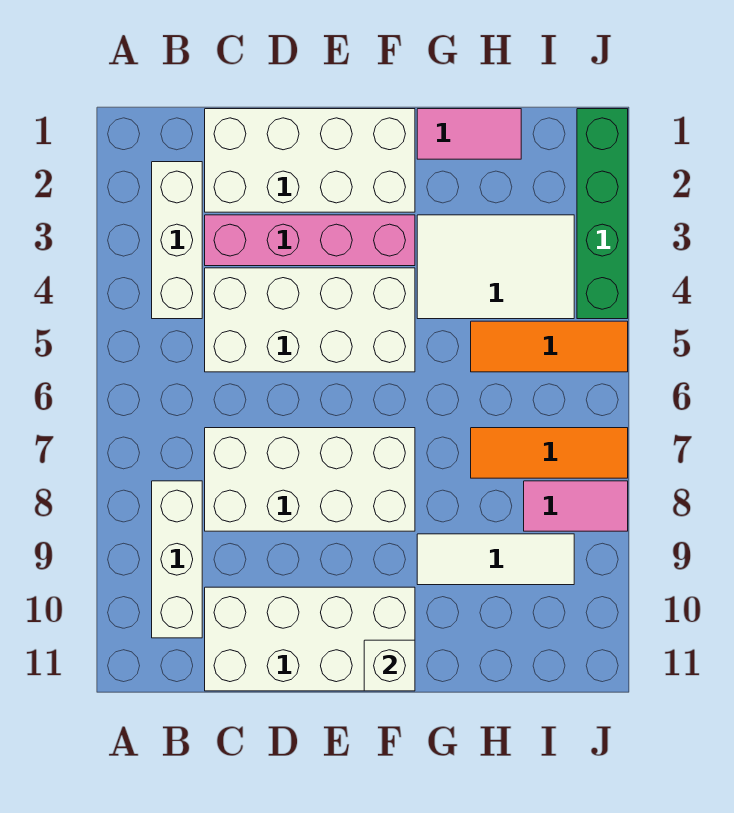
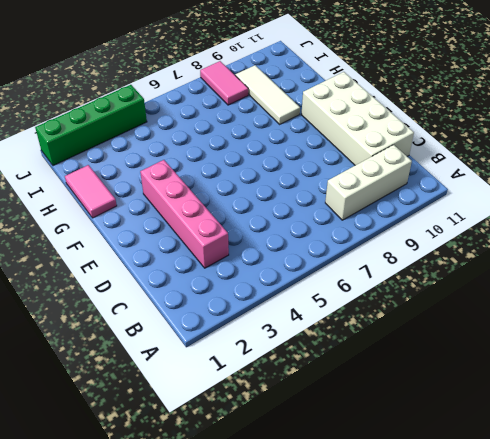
none -> white brick B2:B4 level 1
none -> white brick C1:F2 level 1
none -> white brick C4:F5 level 1

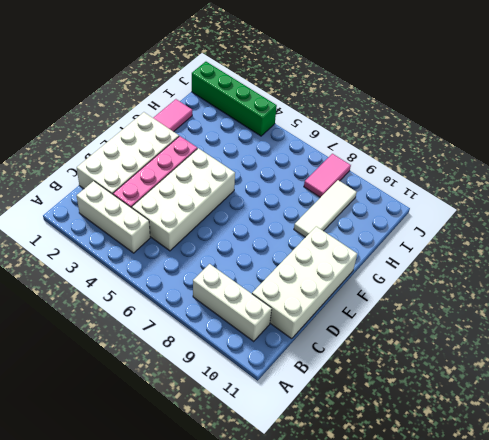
none -> white brick C7:F8 level 1
none -> white tile G3:I4 level 1
none -> orange tile H5:J5 level 1

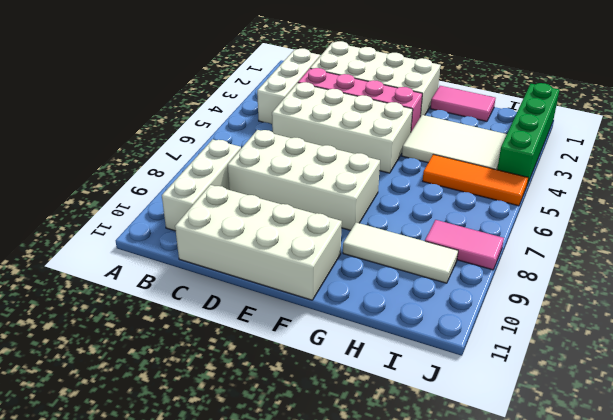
none -> orange tile H7:J7 level 1
none -> white brick F11 level 2

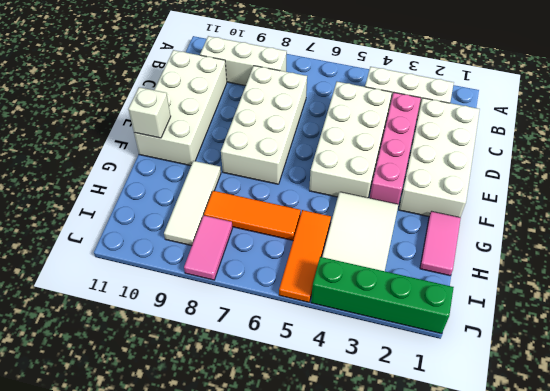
orange tile H6:H8 level 1 -> orange tile H7:J7 level 1

